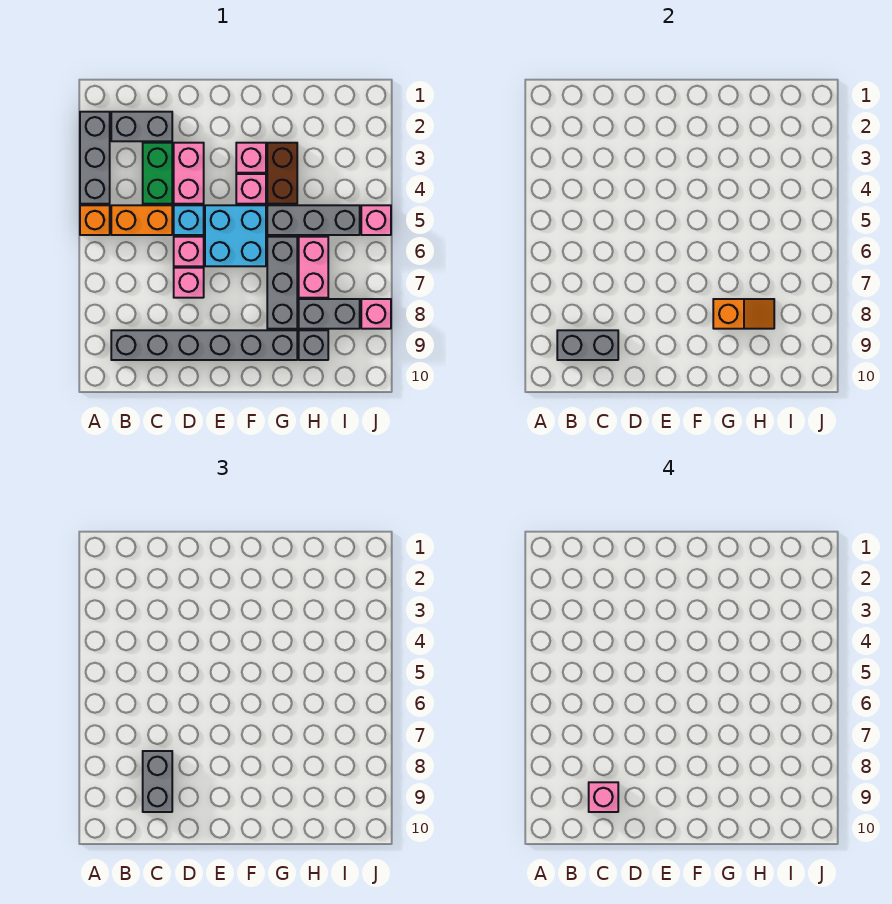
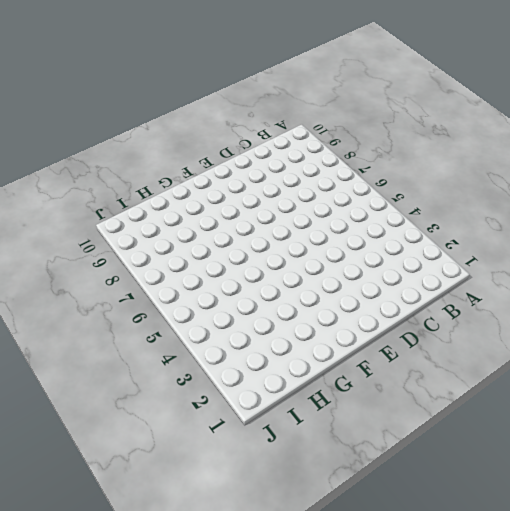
none -> grey brick A2:A4 level 1
none -> orange brick A5 level 1
none -> grey brick B2:C2 level 1

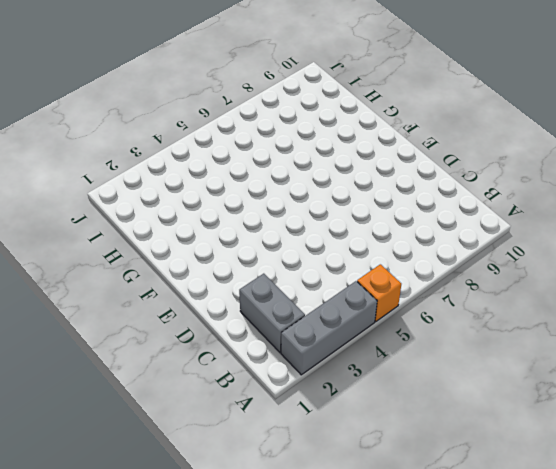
none -> orange brick B5:C5 level 1
none -> grey brick B9:G9 level 1
none -> green brick C3:C4 level 1

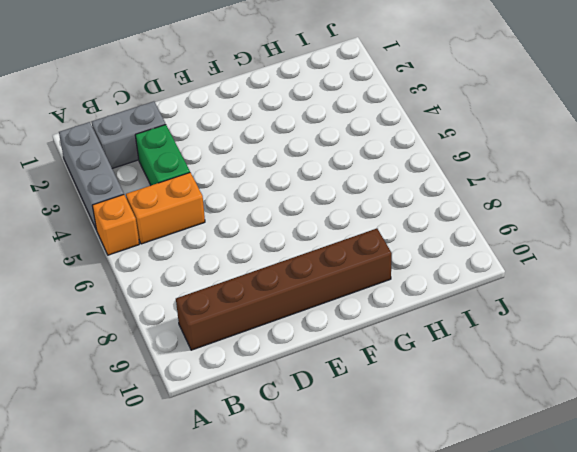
brown brick B9:G9 level 1 -> grey brick B9:G9 level 1
none -> pink brick D3:D4 level 1
none -> cyan brick D5 level 1
none -> pink brick D6 level 1

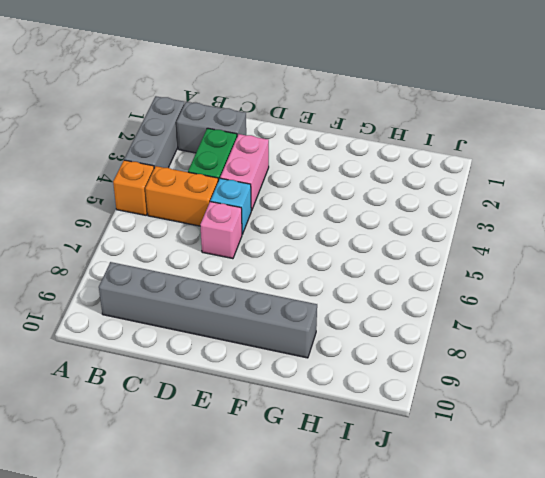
none -> pink brick D7 level 1
none -> cyan brick E5:F6 level 1
none -> pink brick F3 level 1

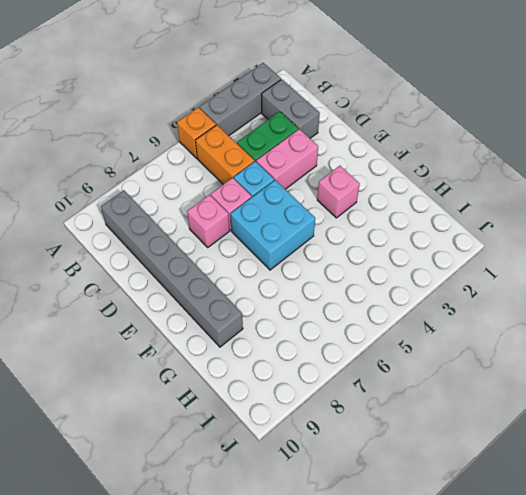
none -> pink brick F4 level 1
none -> brown brick G3:G4 level 1
none -> grey brick G5:I5 level 1

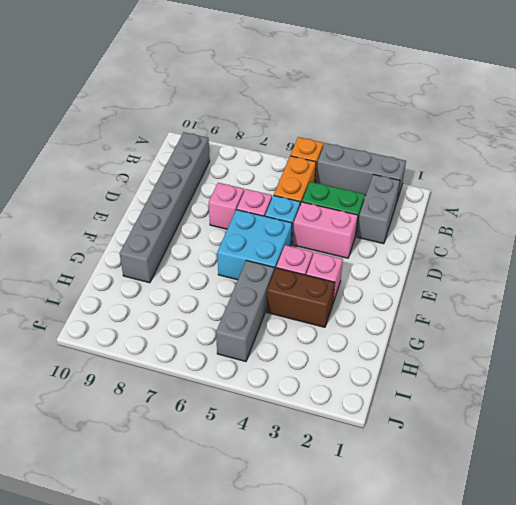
none -> grey brick G6:G8 level 1
none -> pink brick H6:H7 level 1
none -> grey brick H8:I8 level 1

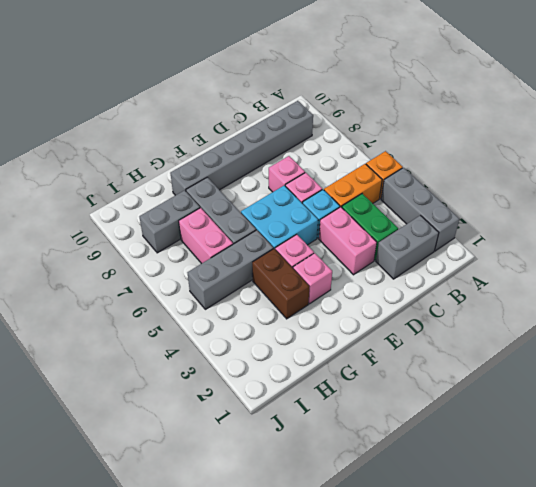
none -> grey brick H9 level 1
none -> pink brick J5 level 1
none -> pink brick J8 level 1

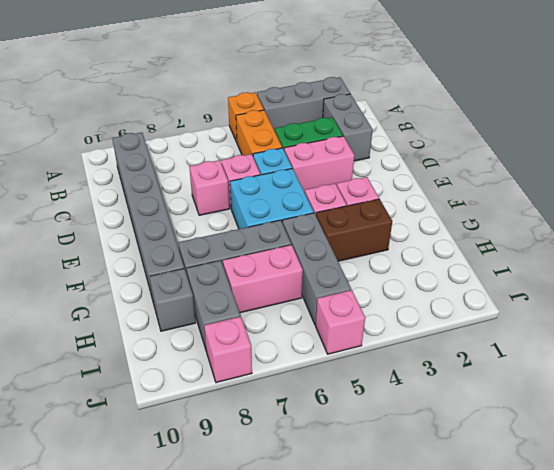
none -> grey brick B9:C9 level 2
none -> orange slope G8:H8 level 2 top G
none -> grey brick C8:C9 level 3

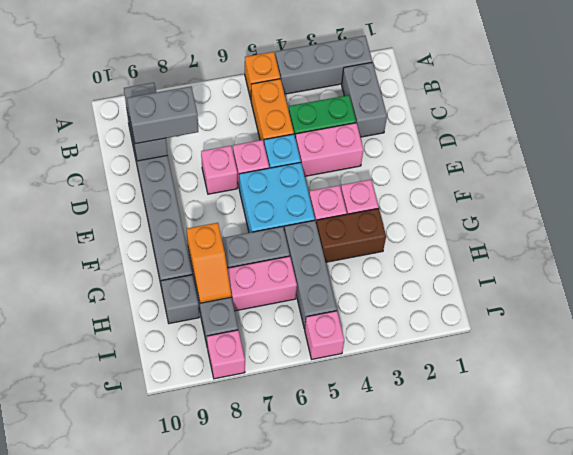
none -> pink brick C9 level 4

